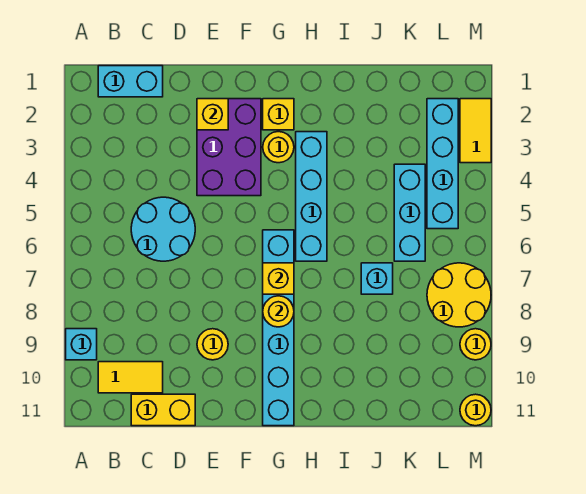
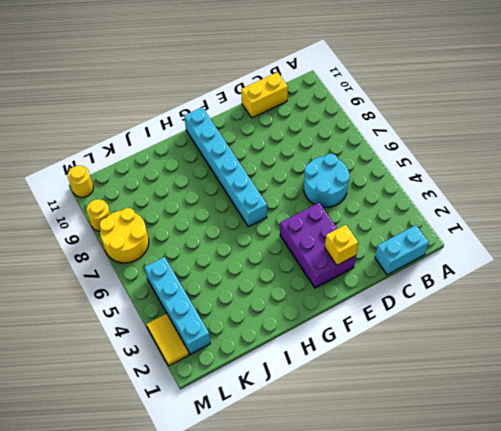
none -> cyan brick A9 level 1
none -> yellow tile B10:C10 level 1
none -> yellow round brick E9 level 1

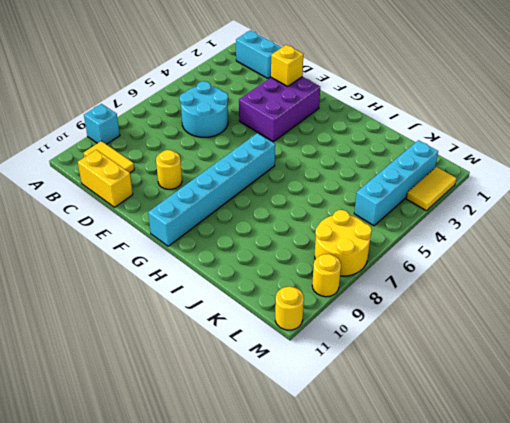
none -> yellow brick G2 level 1
none -> yellow round brick G3 level 1
none -> cyan brick H3:H6 level 1

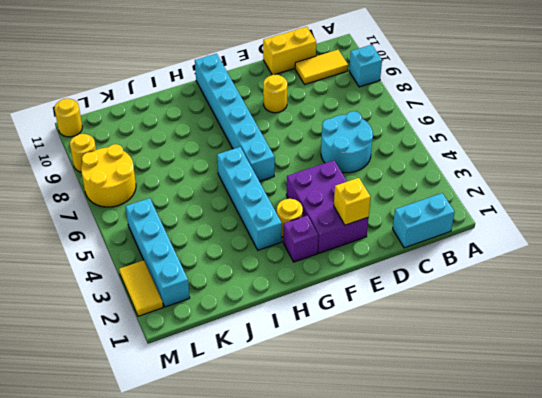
purple brick G2 level 1 -> yellow brick G2 level 1
none -> cyan brick J7 level 1
none -> cyan brick K4:K6 level 1
none -> yellow brick G7 level 2

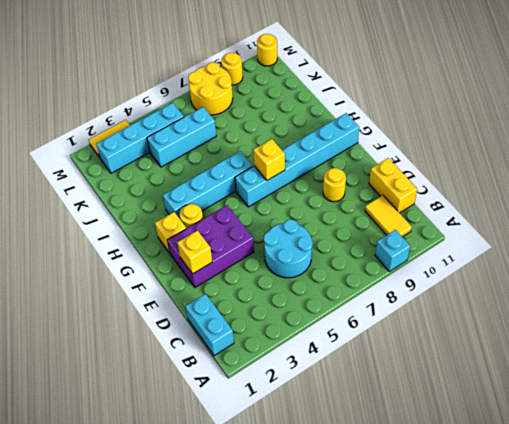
none -> cyan brick J7 level 1
none -> yellow round brick G8 level 2

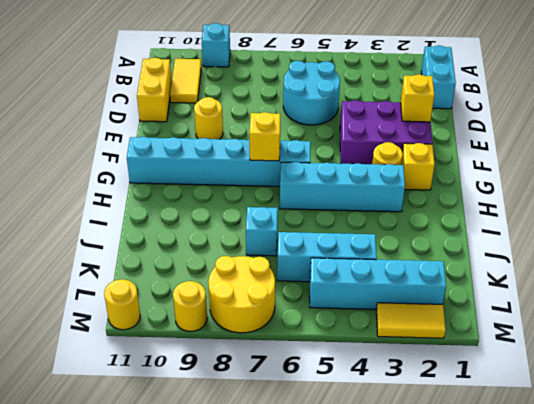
none -> yellow round brick G8 level 2

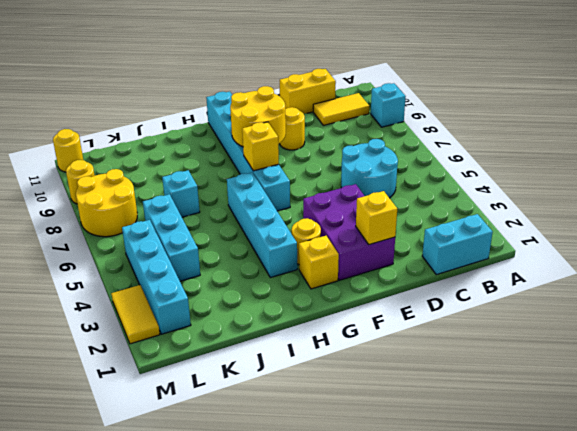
yellow round brick F8:G9 level 2 -> yellow round brick G8 level 2

